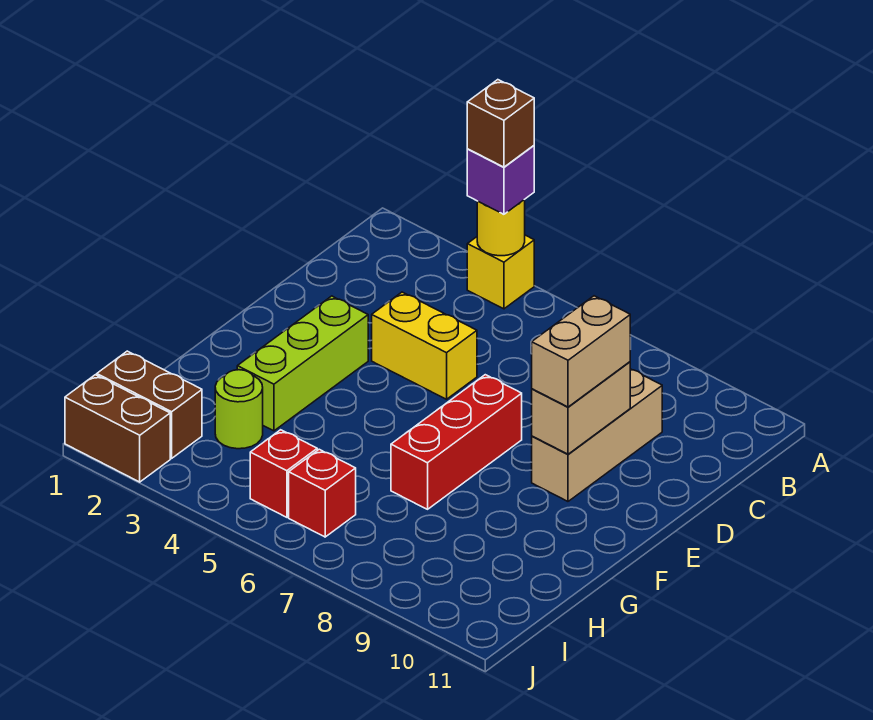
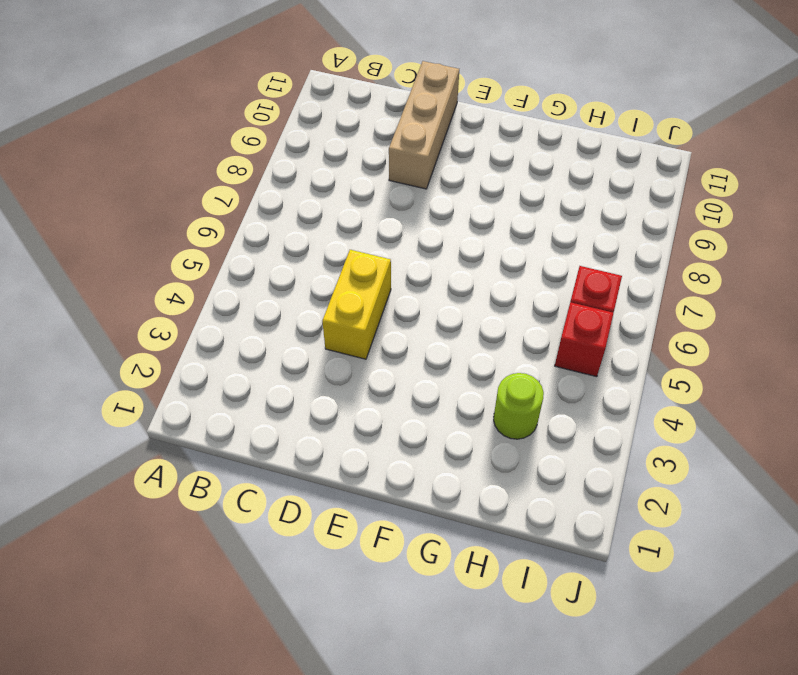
tan brick D9:D11 level 1 -> tan brick C9:E9 level 1
none -> yellow brick A4 level 1
none -> lime brick E3:G3 level 1
none -> red brick E7:G7 level 1

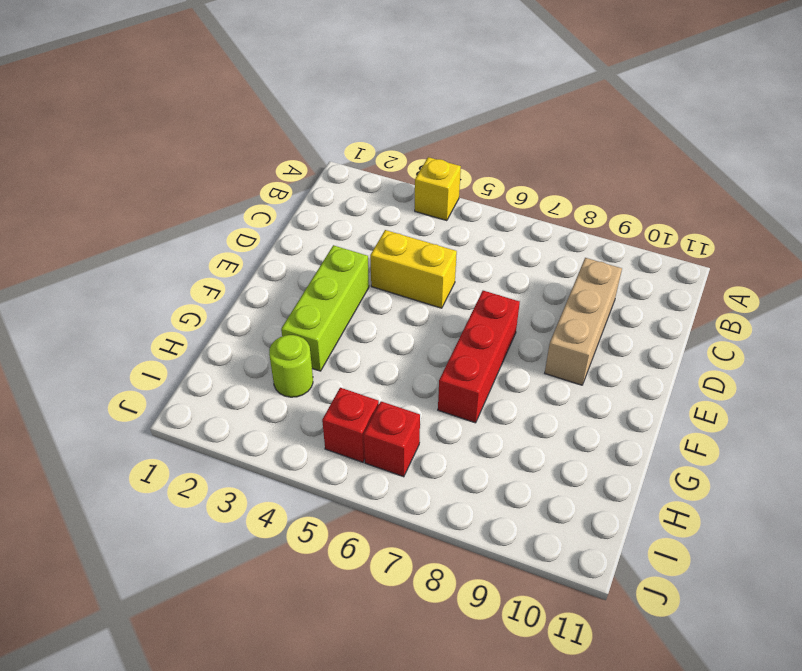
none -> brown brick I1:I2 level 1
none -> brown brick J1:J2 level 1
none -> yellow round brick A4 level 2

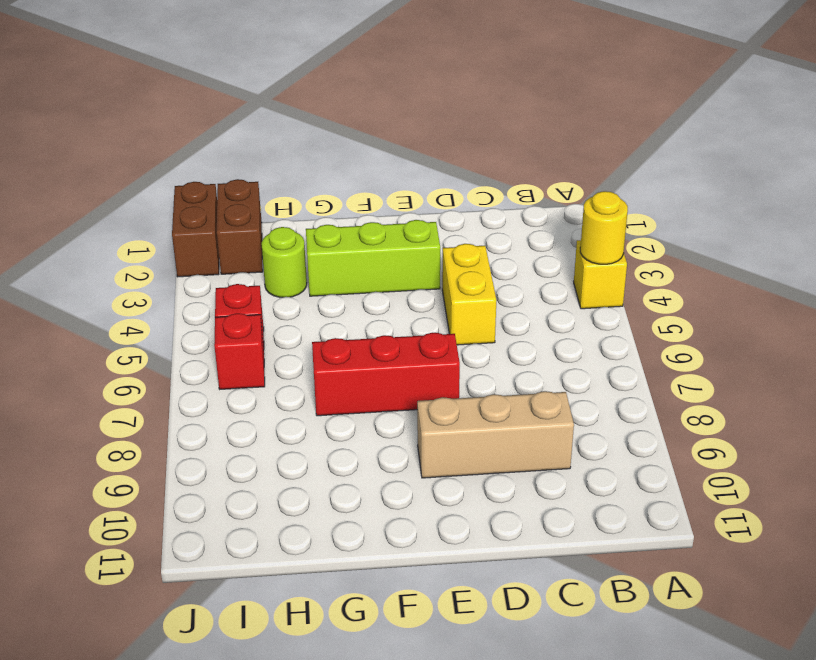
none -> tan brick D9:E9 level 2
none -> purple brick A4 level 3
none -> tan brick D9:E9 level 3

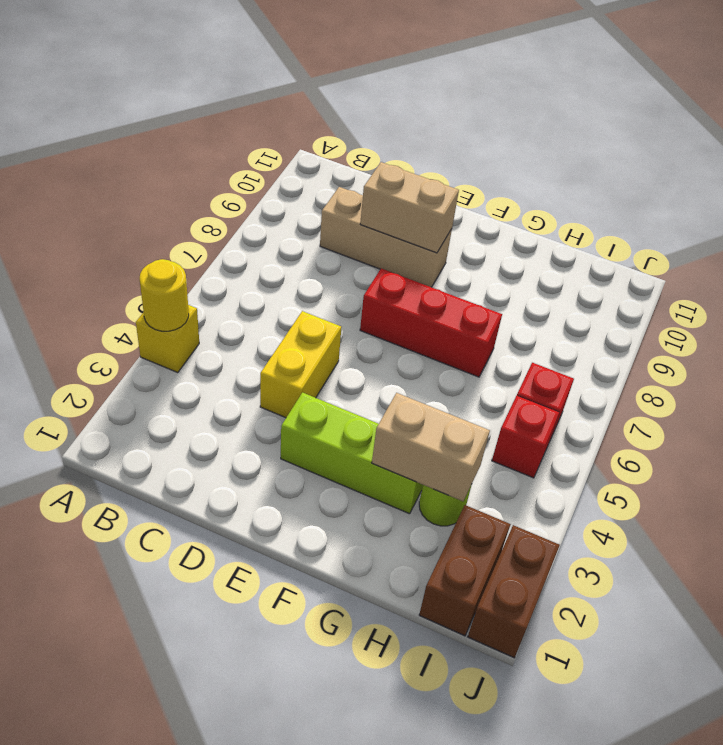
tan brick G3:H3 level 2 -> tan brick D9:E9 level 3
none -> purple brick A4 level 3
none -> brown brick A4 level 4

